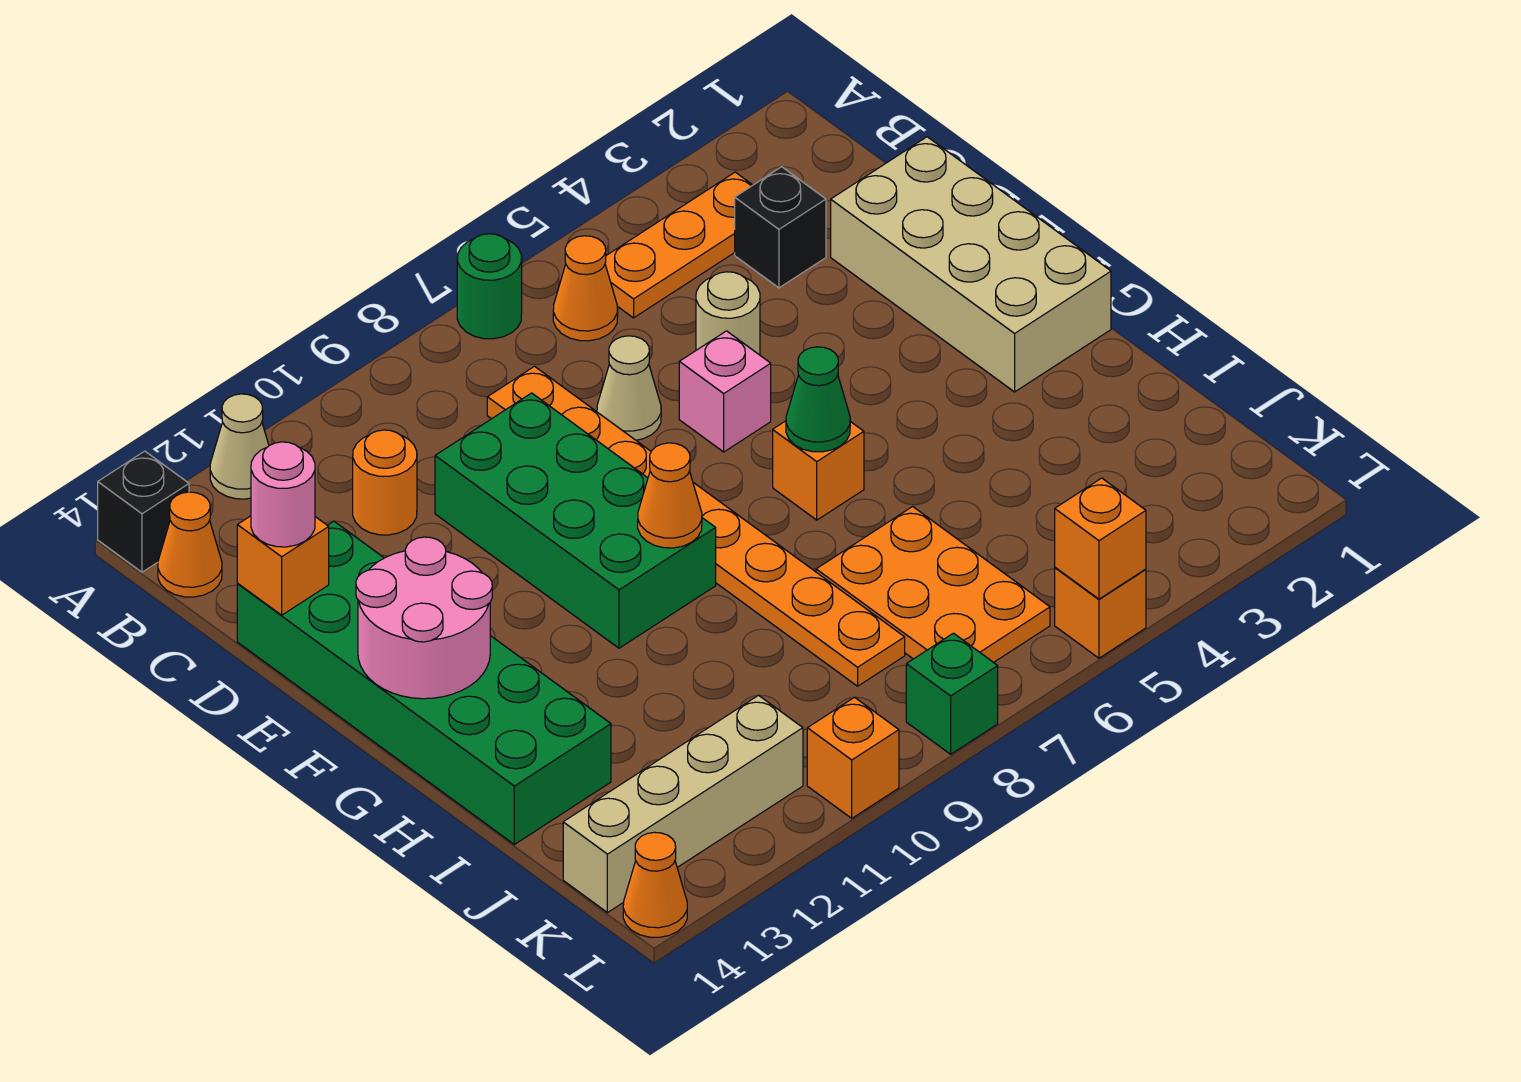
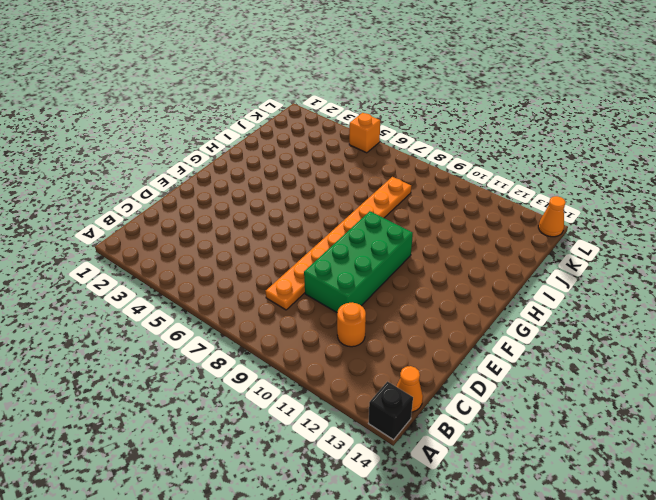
none -> green round brick A7 level 1
none -> tan cone A12 level 1
none -> orange plate B3:B5 level 1

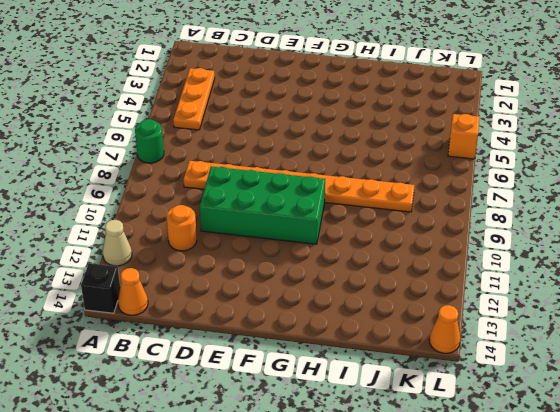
none -> orange cone B6 level 1
none -> black brick C3 level 1
none -> tan brick D1:G2 level 1

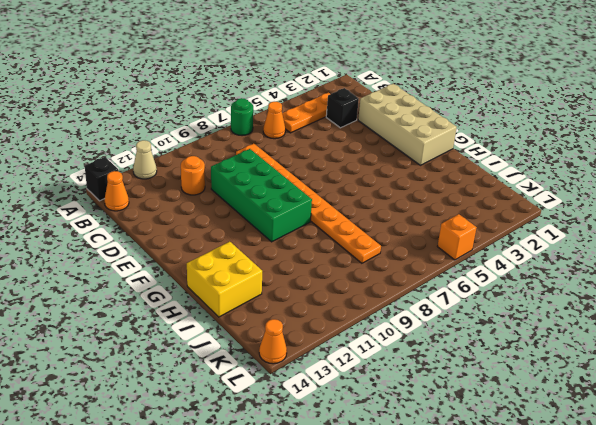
yellow brick H13:I14 level 1 -> green brick D13:I14 level 1
none -> tan round brick D5 level 1
none -> tan cone D7 level 1
none -> pink brick E6 level 1

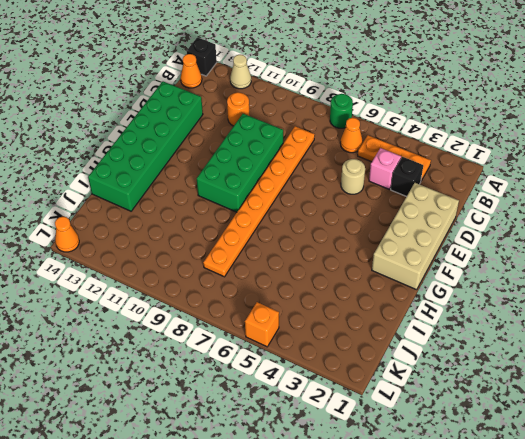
pink brick C4 level 1 -> pink brick E6 level 1
none -> tan cone D7 level 1
none -> orange brick G6 level 1
none -> orange plate I6:K7 level 1

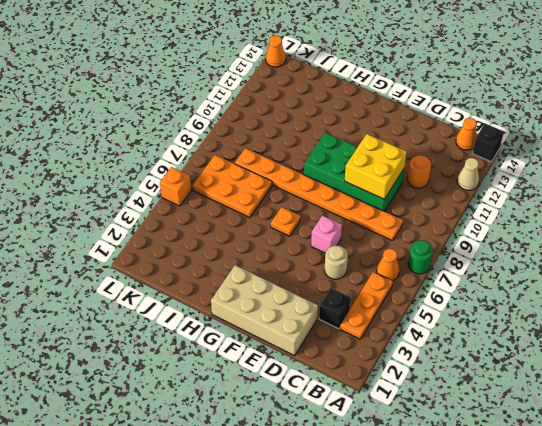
yellow brick D9:E10 level 2 -> none
orange plate G6 level 1 -> orange brick G6 level 1
none -> tan cone D7 level 1
none -> green brick D13:I14 level 1
none -> tan brick K11:K14 level 1

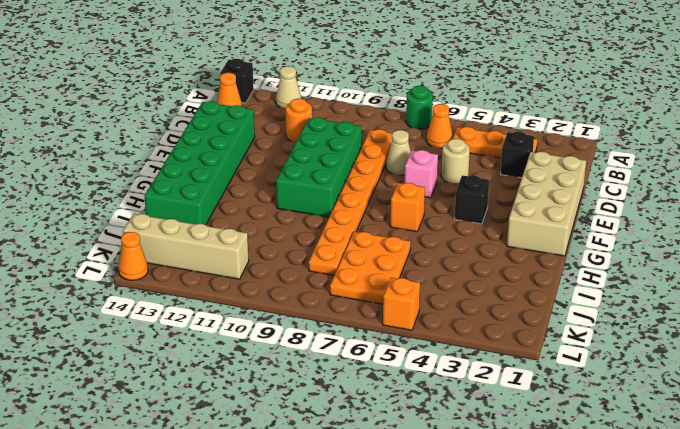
black brick F4 level 1 -> none
none -> green brick L8 level 1
none -> orange brick L10 level 1
none -> orange brick D14 level 2

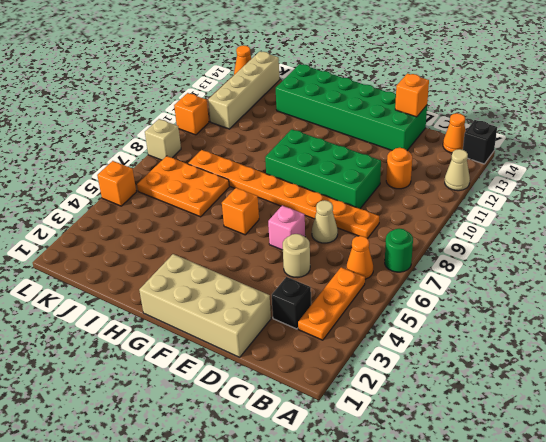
tan brick L8 level 1 -> green brick L8 level 1
none -> pink round brick F13:G14 level 2
none -> green cone G6 level 2
none -> orange cone G9 level 2

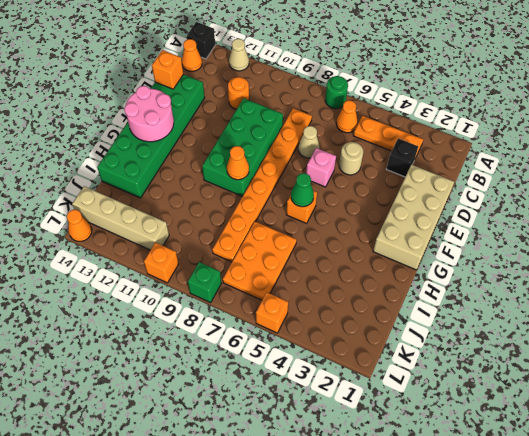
none -> orange brick L5 level 2
none -> pink round brick D14 level 3

